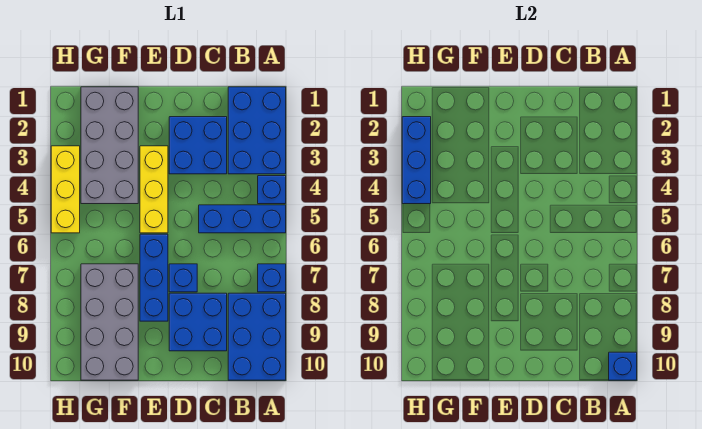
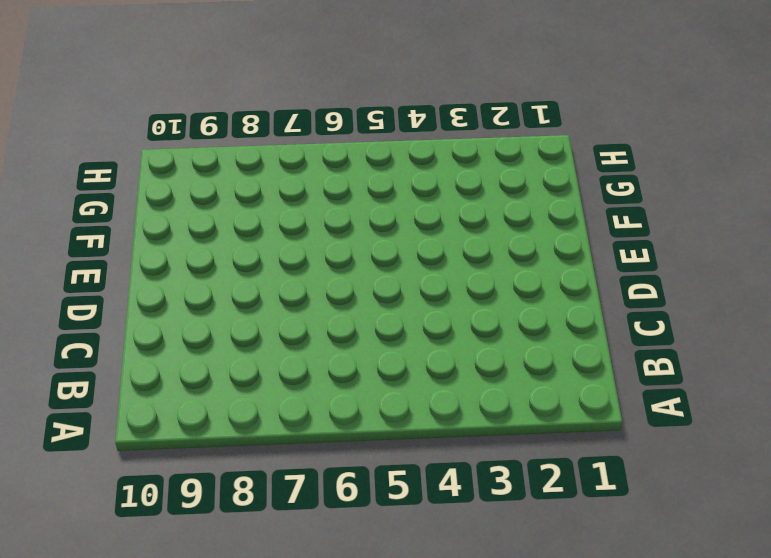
none -> blue brick A1:B3 level 1
none -> blue brick A4 level 1
none -> blue brick A5:C5 level 1

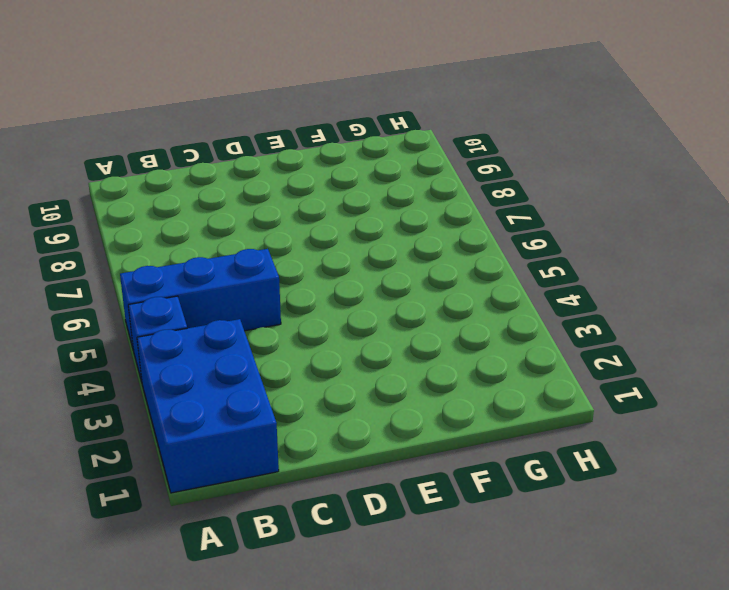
none -> blue brick A7 level 1
none -> blue brick A8:B10 level 1
none -> blue brick C2:D3 level 1

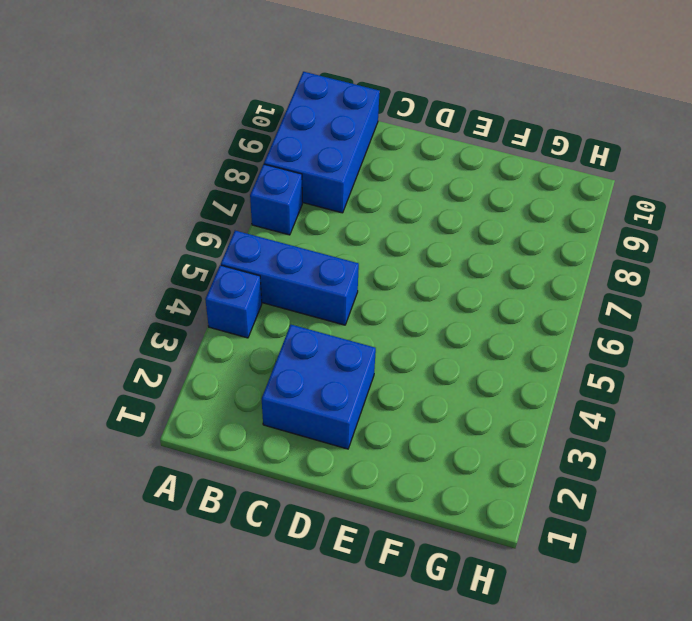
none -> blue brick A1:B3 level 1
none -> blue brick C8:D9 level 1
none -> blue brick D7 level 1

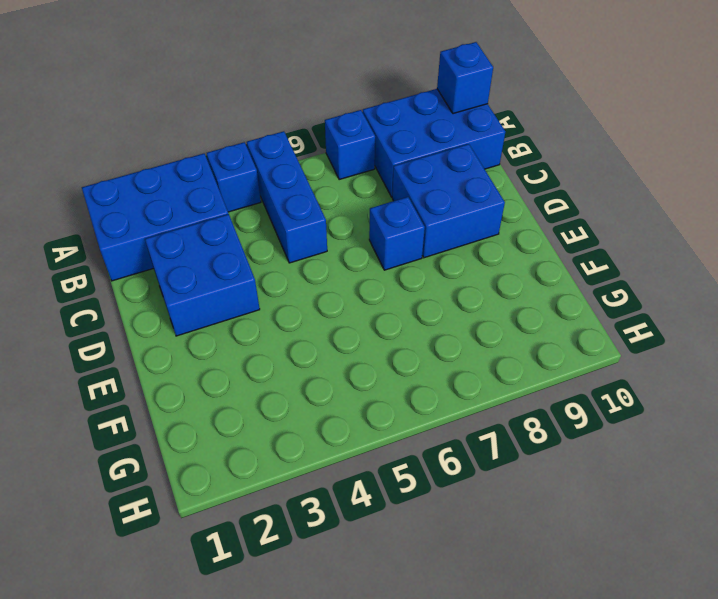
none -> yellow brick E3:E5 level 1
none -> blue brick E6:E8 level 1
none -> grey brick F1:G4 level 1

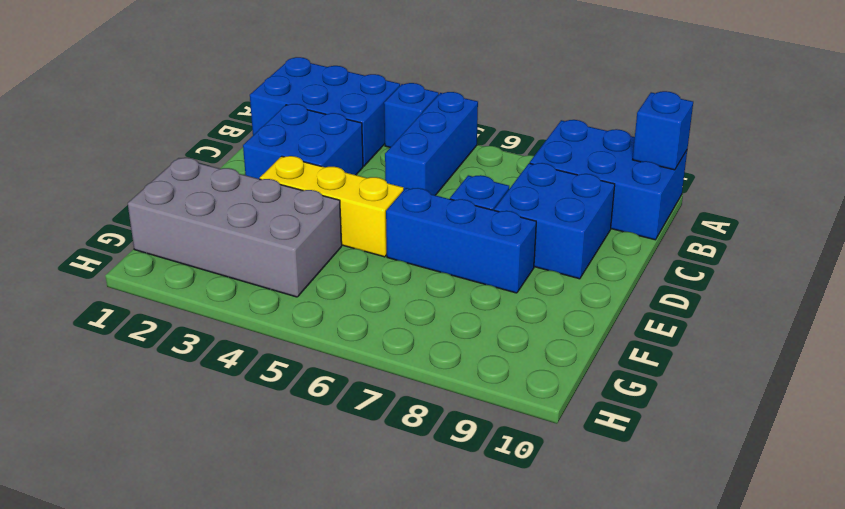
none -> blue brick A7 level 1
none -> grey brick F7:G10 level 1
none -> yellow brick H3:H5 level 1

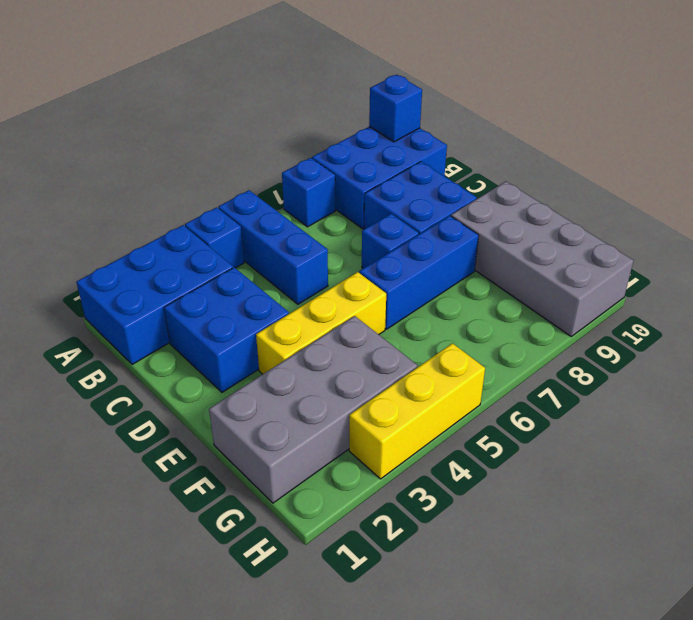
grey brick E9:H10 level 1 -> grey brick F7:G10 level 1
none -> blue brick H2:H4 level 2

